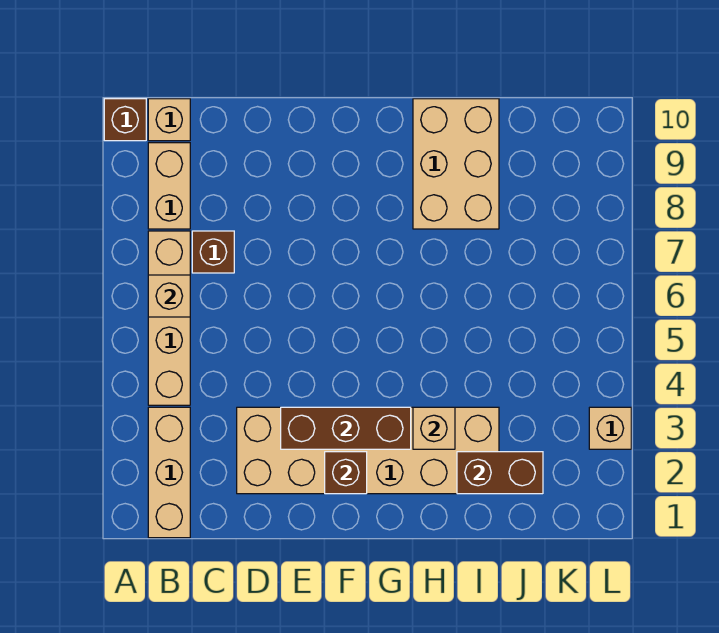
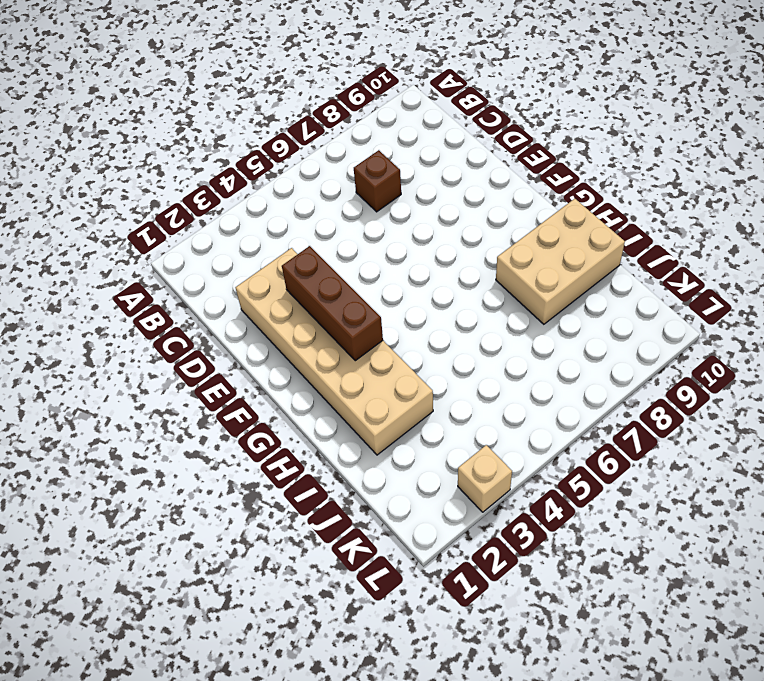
none -> brown brick A10 level 1
none -> tan brick B1:B3 level 1
none -> tan brick B4:B7 level 1

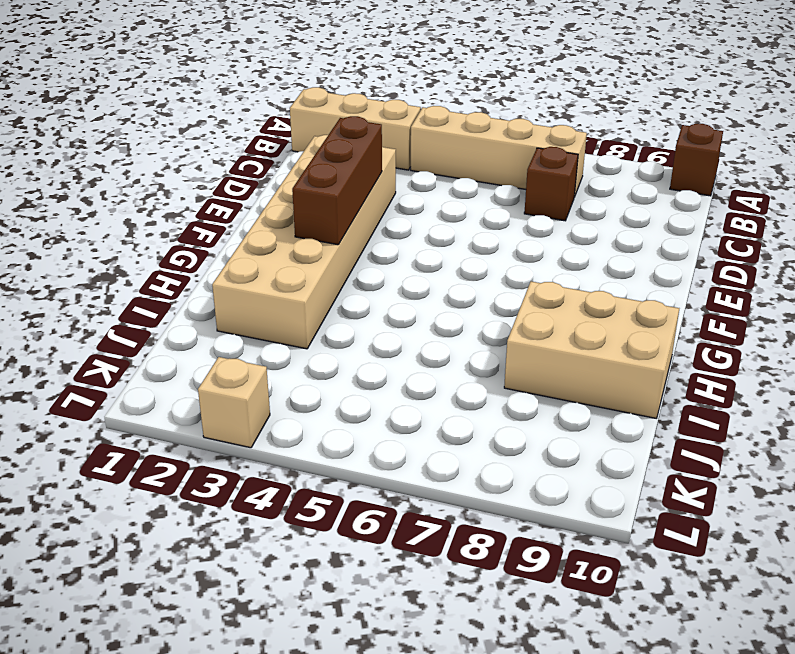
none -> tan brick B8:B9 level 1
none -> tan brick B10 level 1
none -> tan brick B6 level 2

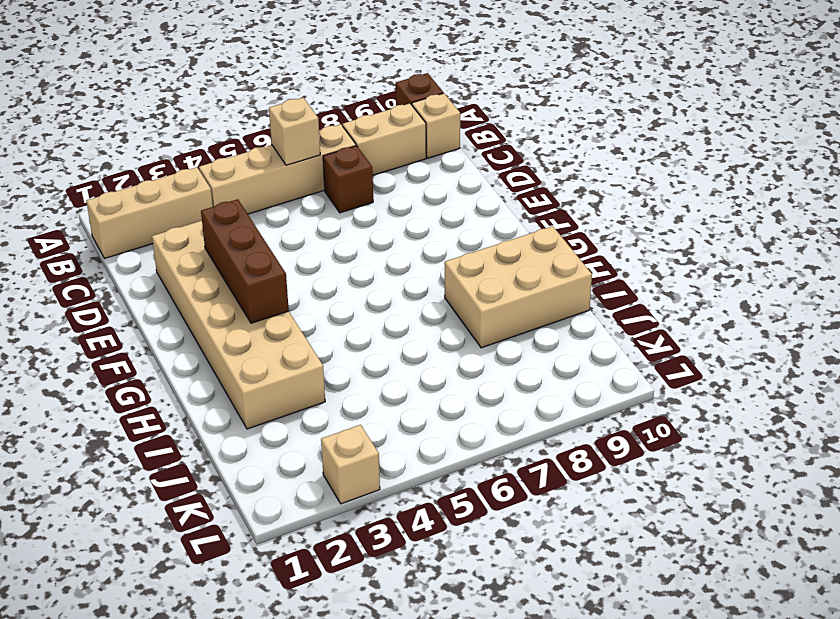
none -> brown brick F2 level 2
none -> tan brick H3 level 2
none -> brown brick I2:J2 level 2

